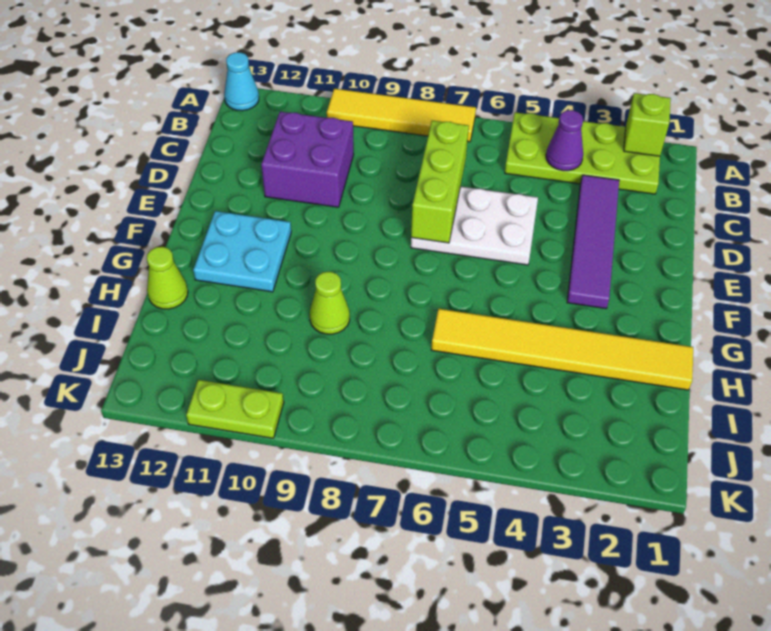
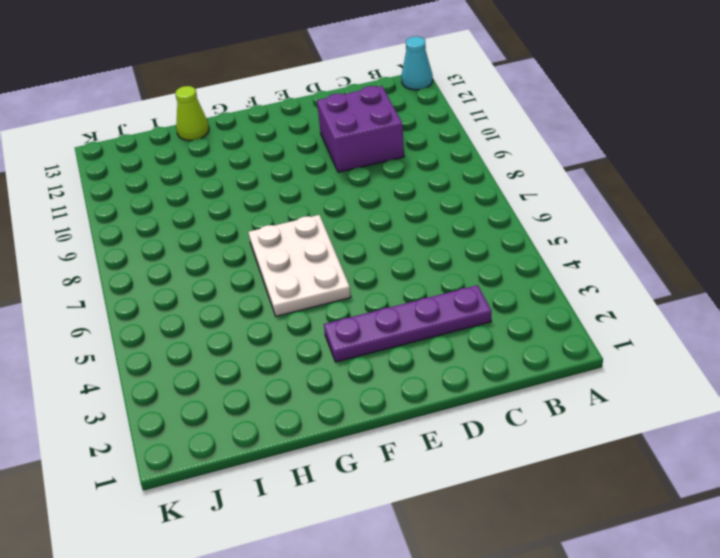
purple plate C3:F3 level 1 -> purple tile C3:F3 level 1
white plate F5:G7 level 1 -> white plate D5:E7 level 1
none -> lime plate A2:B5 level 1
none -> yellow tile A7:A10 level 1
none -> cyan plate F11:G12 level 1

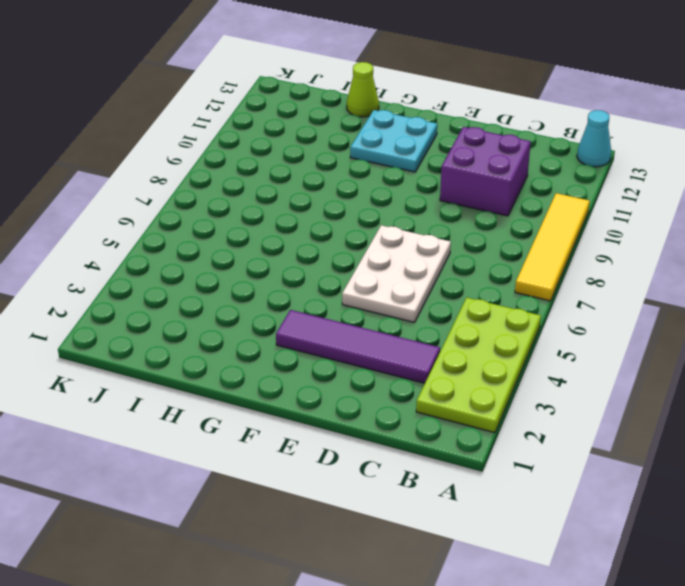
none -> yellow tile H1:H6 level 1
none -> lime cone H9 level 1
none -> lime plate K10:K11 level 1

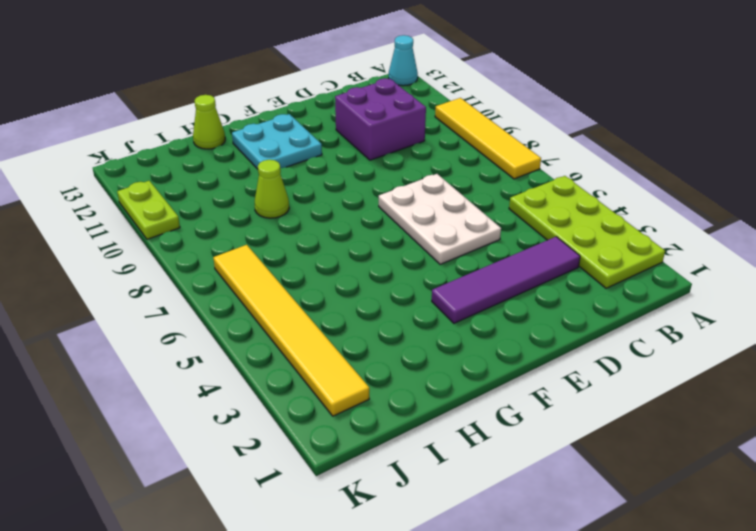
yellow tile J2:J7 level 1 -> yellow tile H1:H6 level 1
none -> lime brick A2 level 2
none -> purple cone B4 level 2
none -> lime brick C7:E7 level 2

